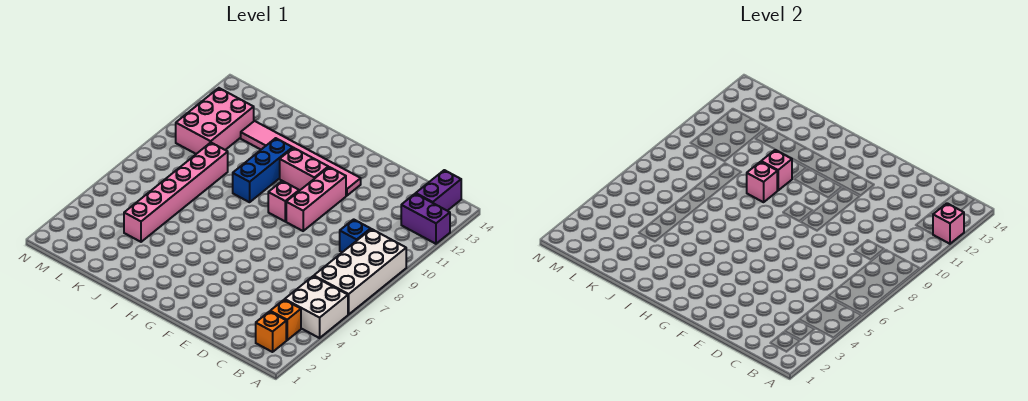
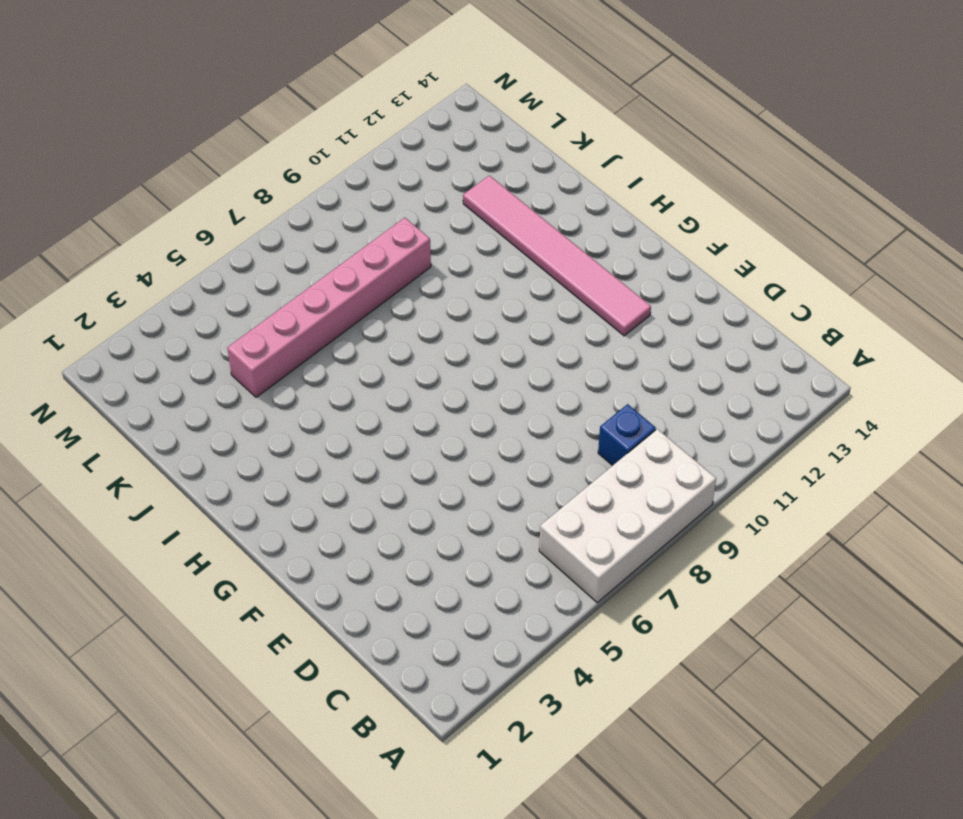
none -> white brick A4:B5 level 1
none -> purple brick A12:B12 level 1
none -> orange brick B2 level 1

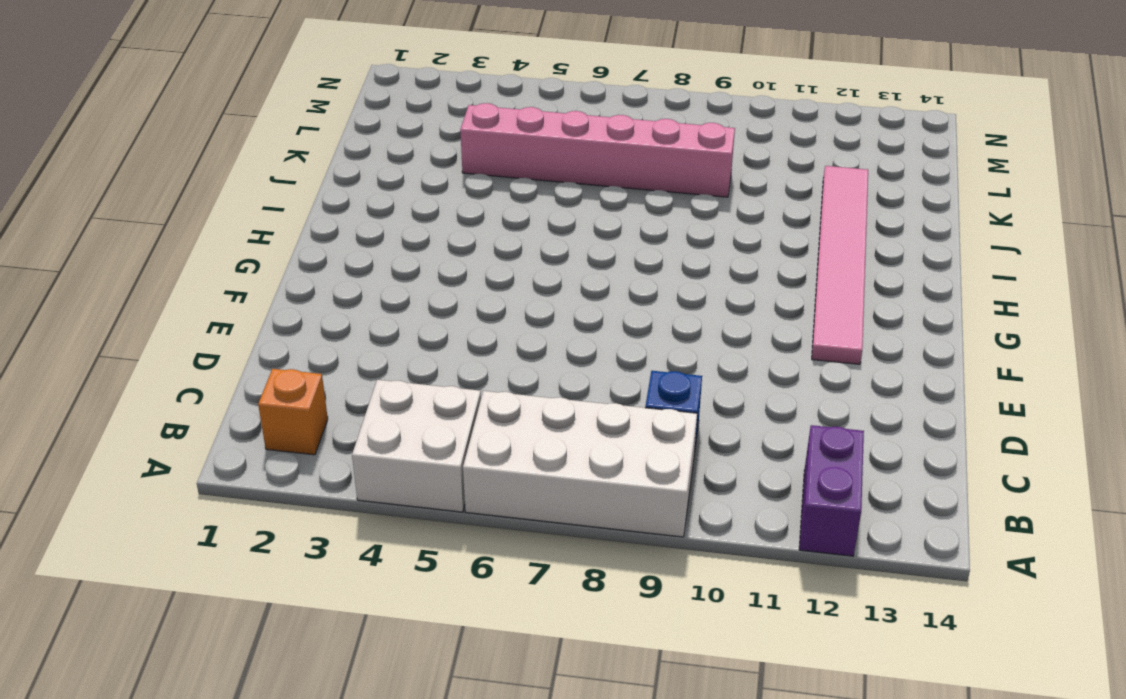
none -> orange brick B3 level 1
none -> purple brick B13:B14 level 1
none -> pink brick F9:F11 level 1

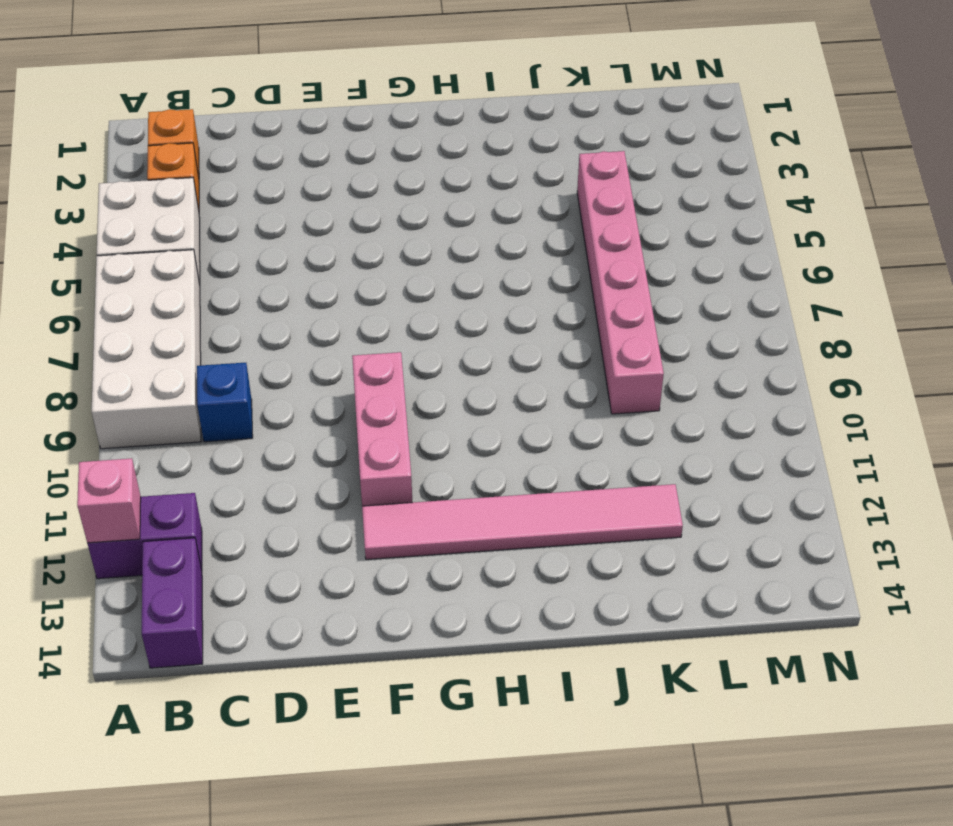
none -> pink brick G9 level 1
none -> pink brick G11:H11 level 1
none -> blue brick I9:I11 level 1

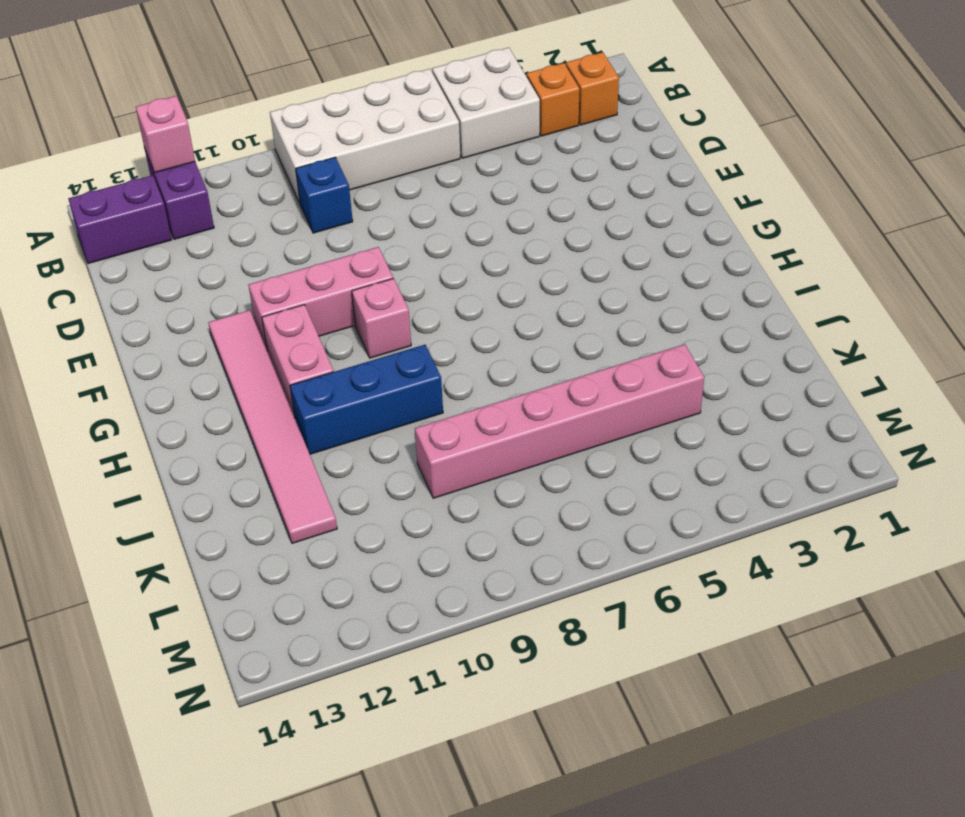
none -> pink brick L10:M12 level 1
none -> pink brick I9 level 2
none -> pink brick I10 level 2

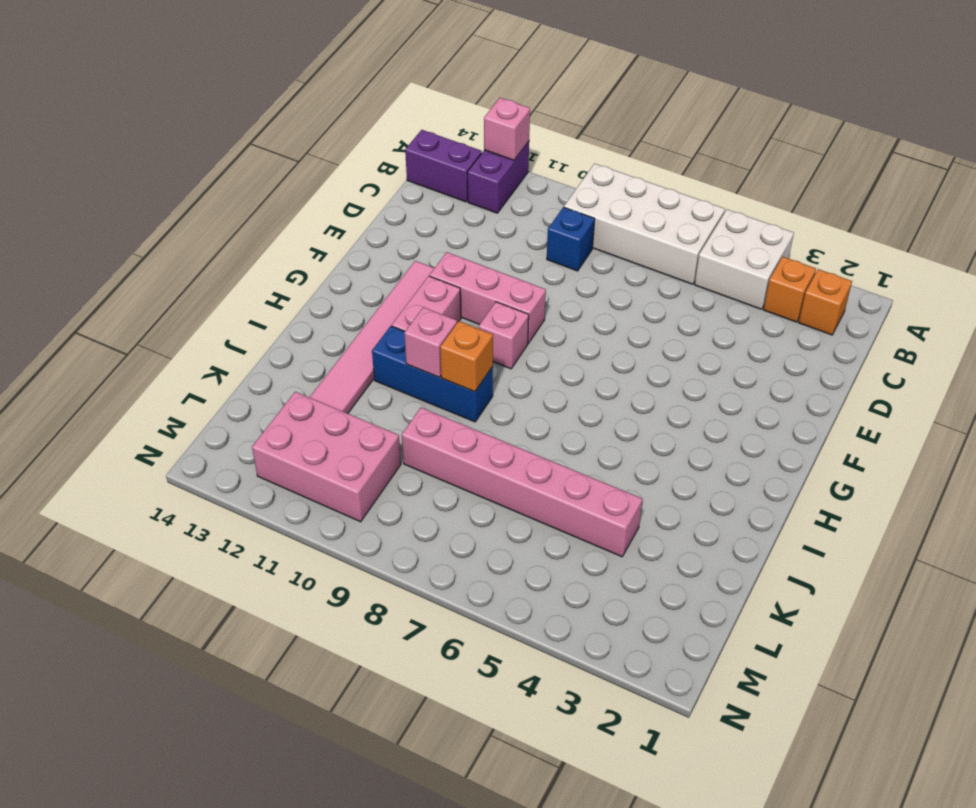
orange brick I9 level 2 -> pink brick I9 level 2

